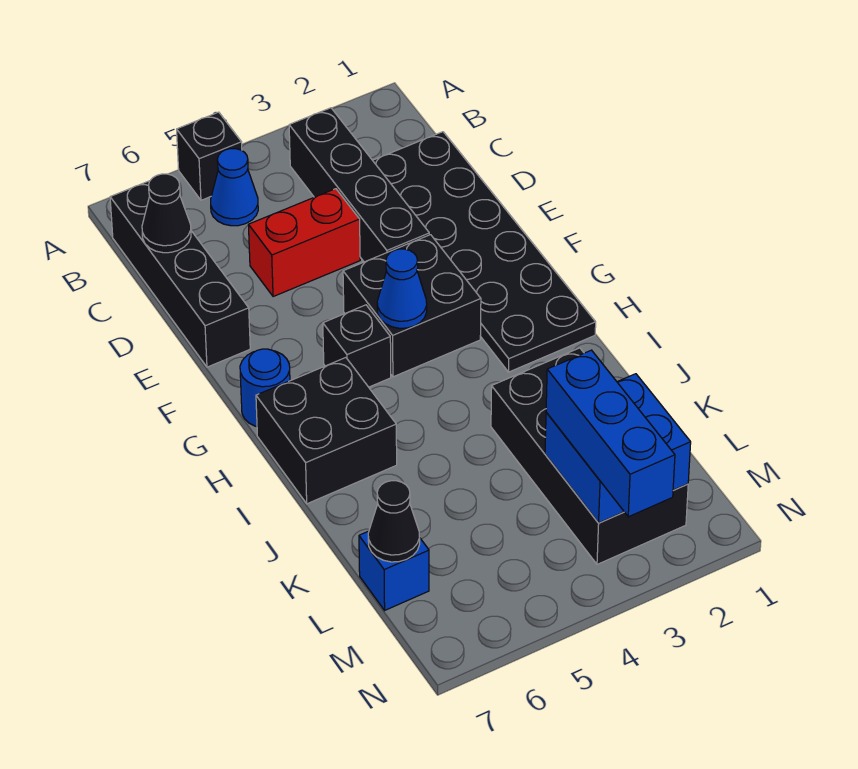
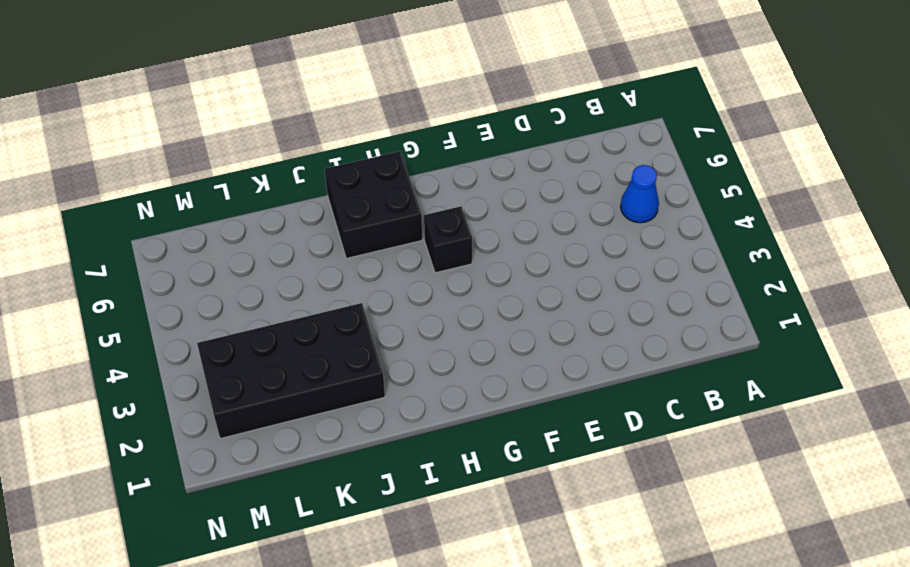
none -> black brick A5 level 1
none -> black brick B3:E3 level 1
none -> black brick B7:E7 level 1

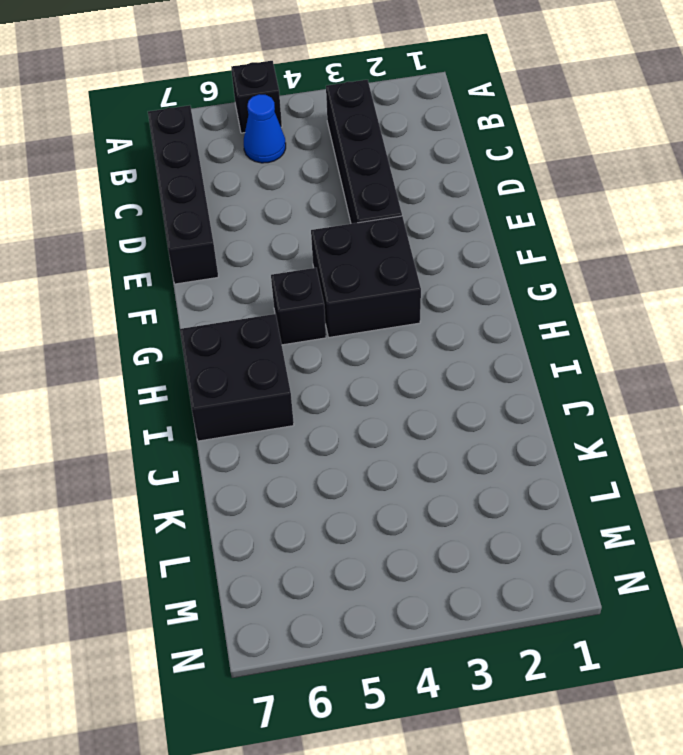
none -> black plate C1:H2 level 1
none -> red brick D4:D5 level 1
none -> blue round brick G7 level 1

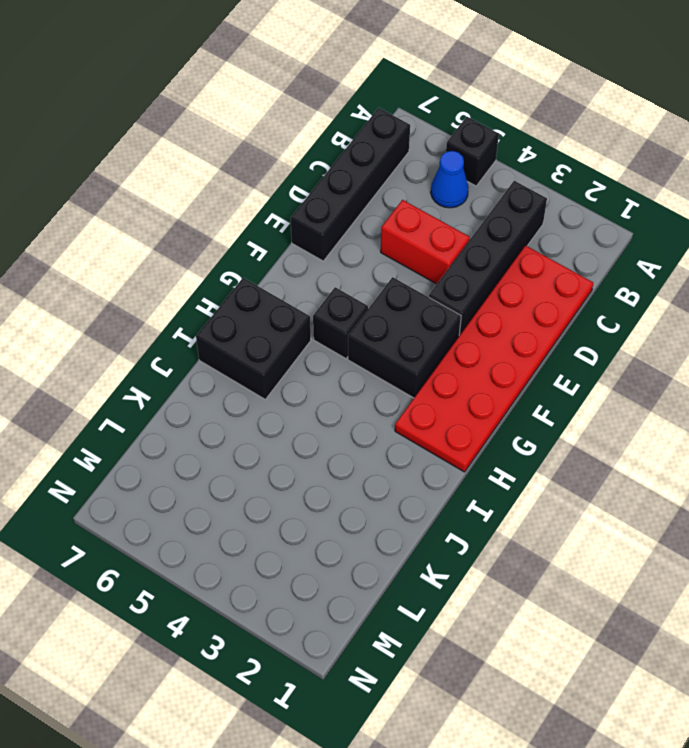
red plate C1:H2 level 1 -> black plate C1:H2 level 1
none -> blue round brick G7 level 1
none -> black brick J2:M3 level 1
none -> blue brick L7 level 1

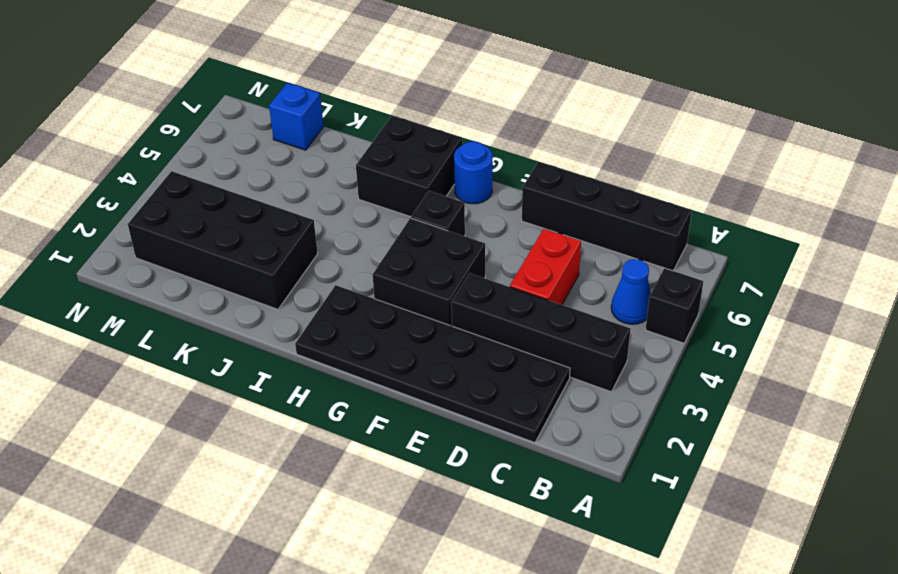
none -> black cone C7 level 2
none -> blue cone G4 level 2
none -> blue brick L2:M3 level 2

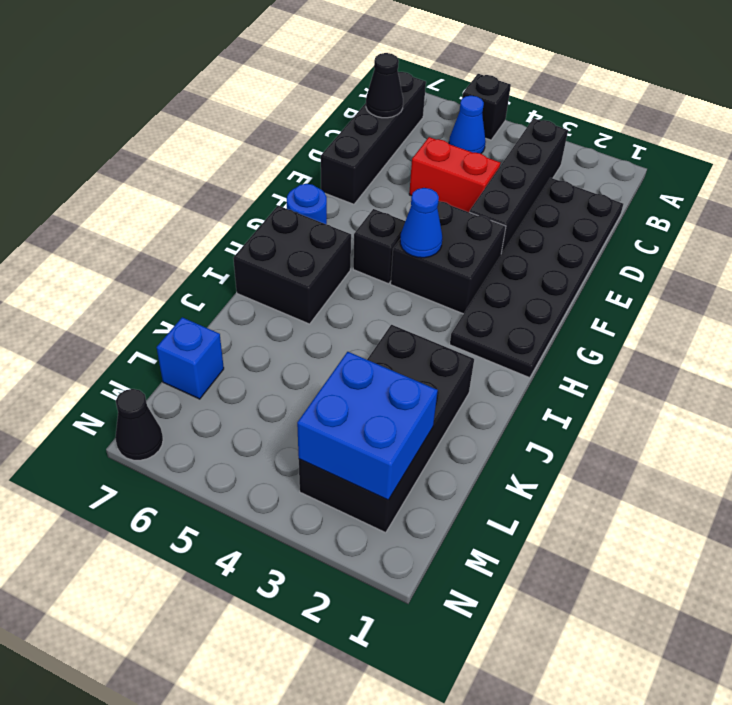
black cone N7 level 1 -> black cone L7 level 2
none -> blue brick L3:N3 level 3

